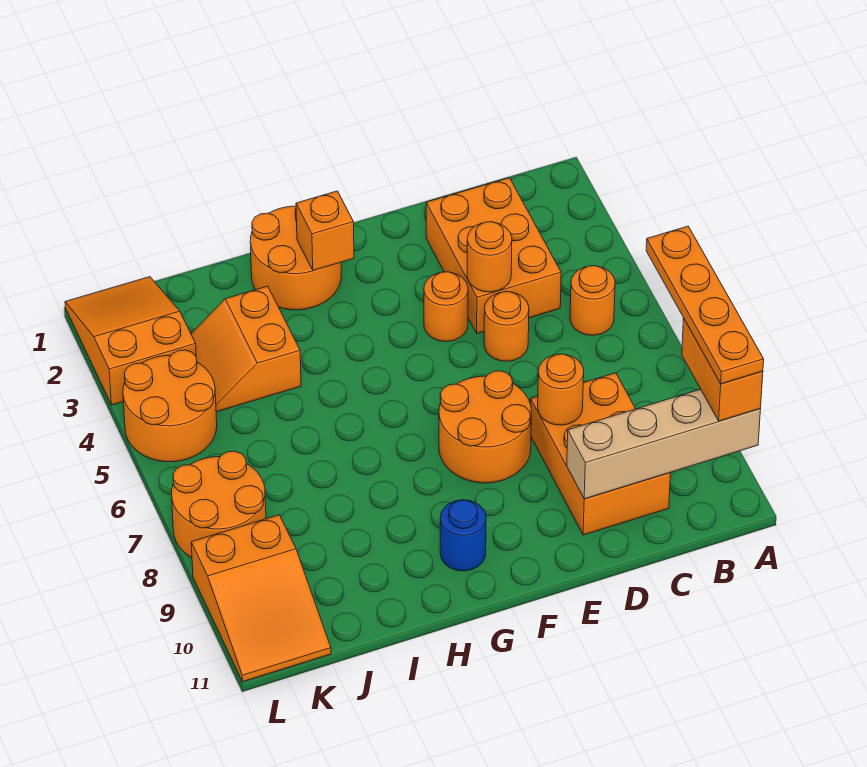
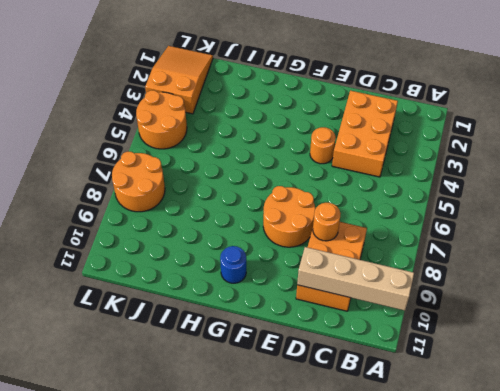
none -> orange round brick B5 level 1
none -> orange round brick D5 level 1
none -> orange round brick G1:H2 level 1

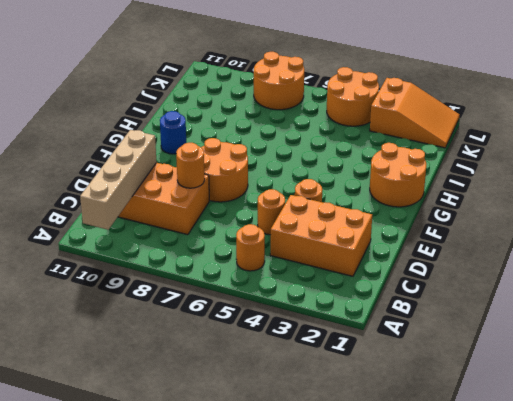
none -> orange slope I3:J4 level 1 top I
none -> orange slope K9:L11 level 1 top 9
none -> orange round brick D4 level 2

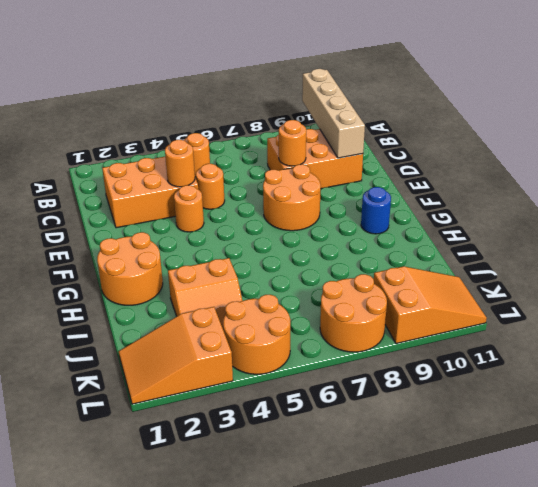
none -> orange brick G2 level 2
none -> orange brick A9:A10 level 3
none -> orange plate A7:A10 level 4

